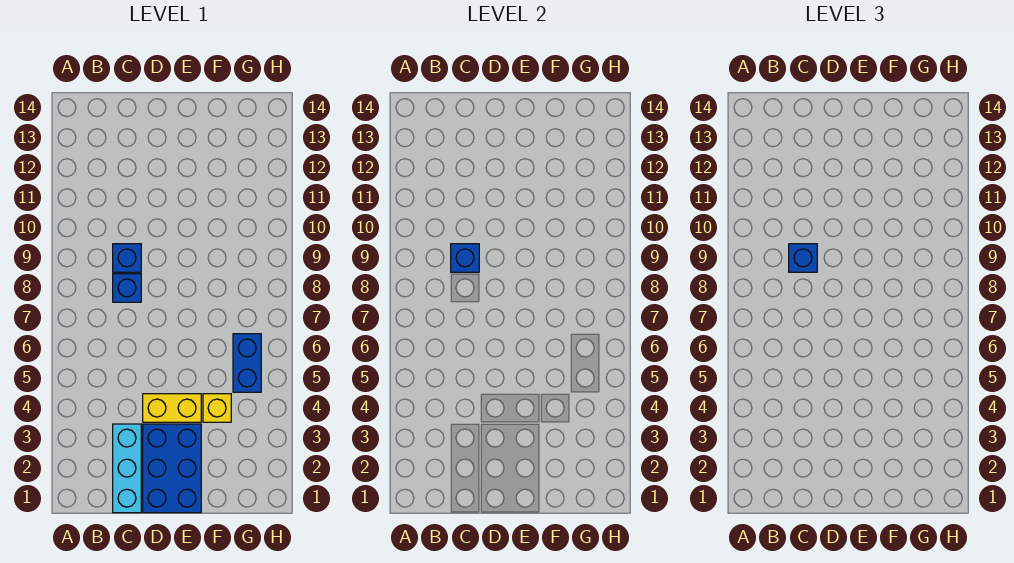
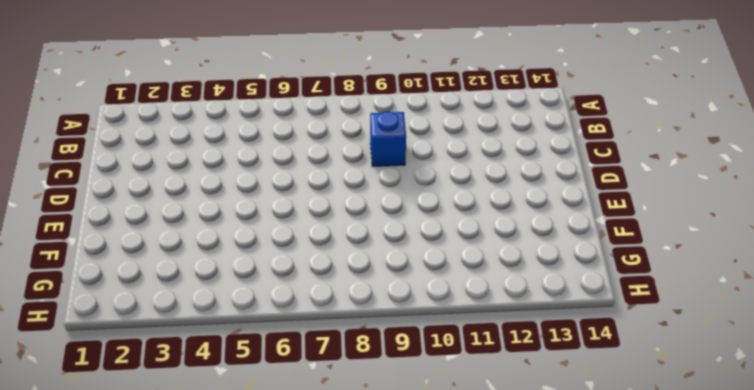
none -> cyan brick C1:C3 level 1
none -> blue brick C8 level 1

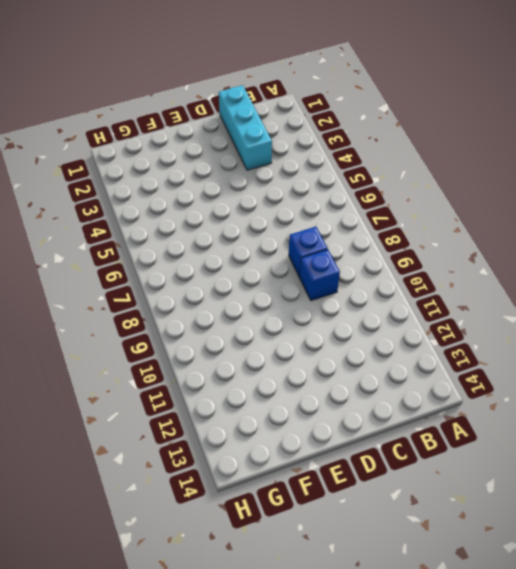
none -> blue brick D1:E3 level 1
none -> yellow brick D4:E4 level 1

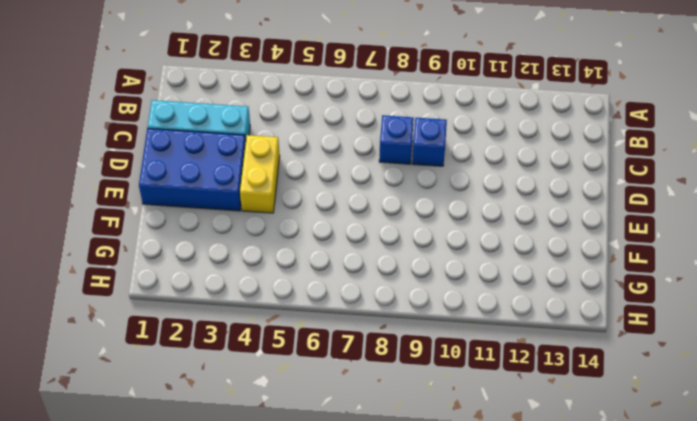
none -> yellow brick F4 level 1
none -> blue brick G5:G6 level 1

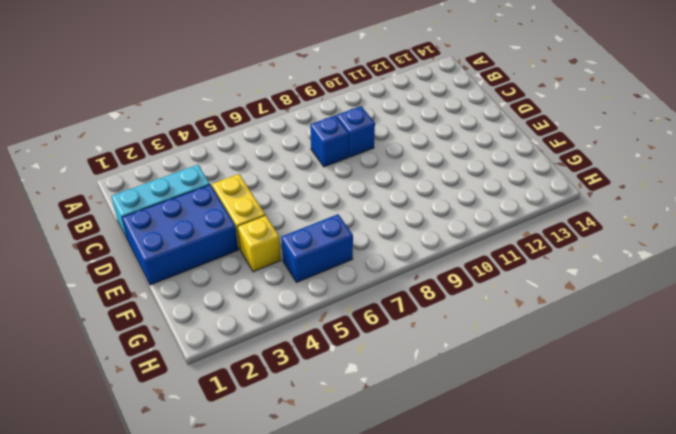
none -> blue brick C9 level 2
none -> blue brick C9 level 3

